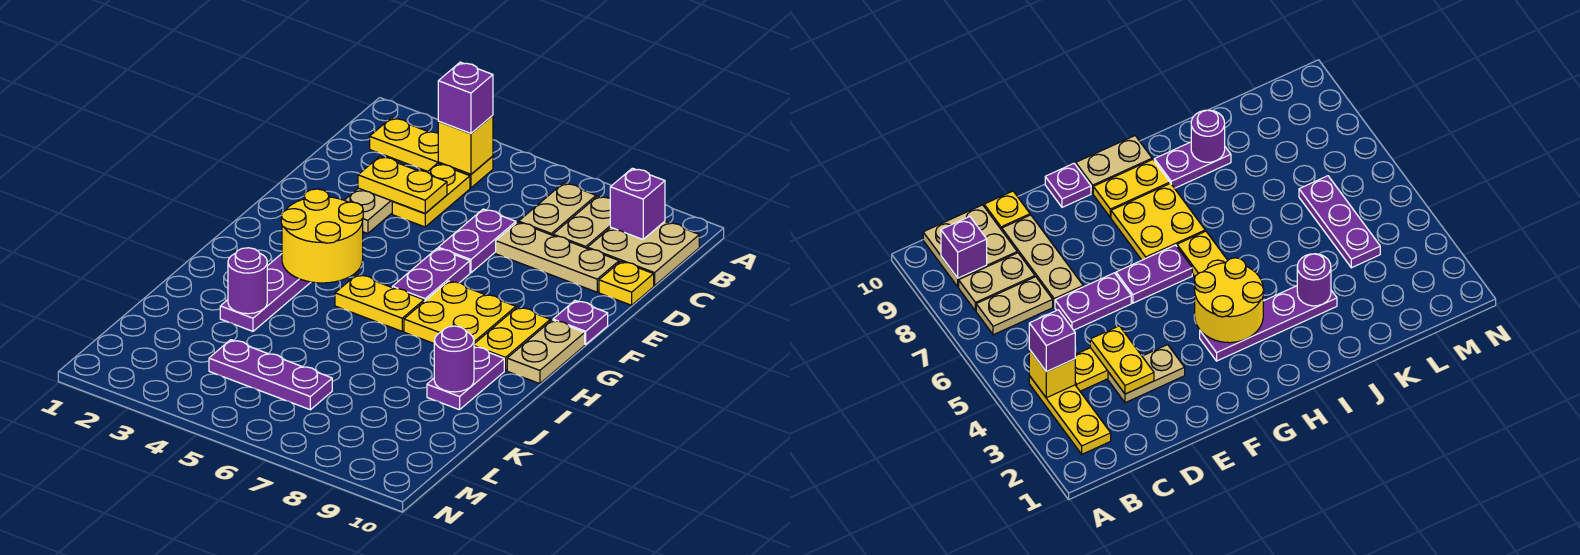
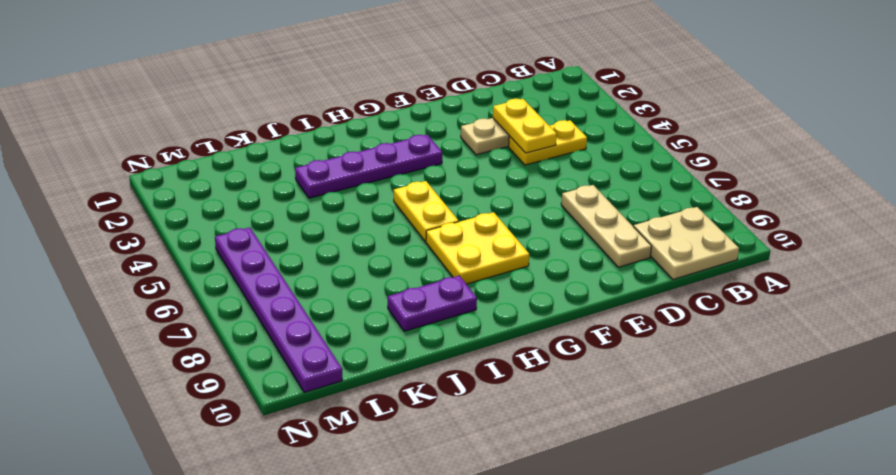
purple plate M5:M10 level 1 -> none
none -> yellow plate B2:B4 level 1
none -> tan plate B7:C7 level 1
none -> tan plate B8:C8 level 1

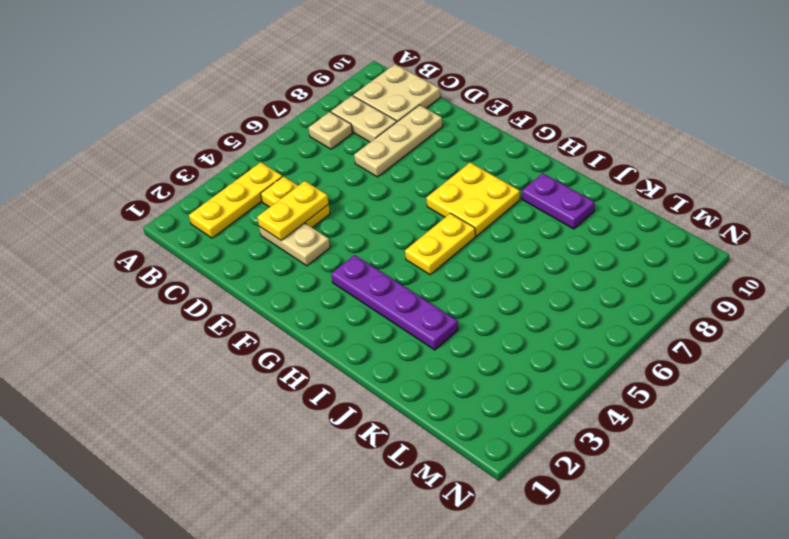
tan plate B7 level 1 -> tan plate B7:C7 level 1
none -> purple plate D6:E6 level 1
none -> yellow plate D10 level 1
none -> purple plate F6:G6 level 1

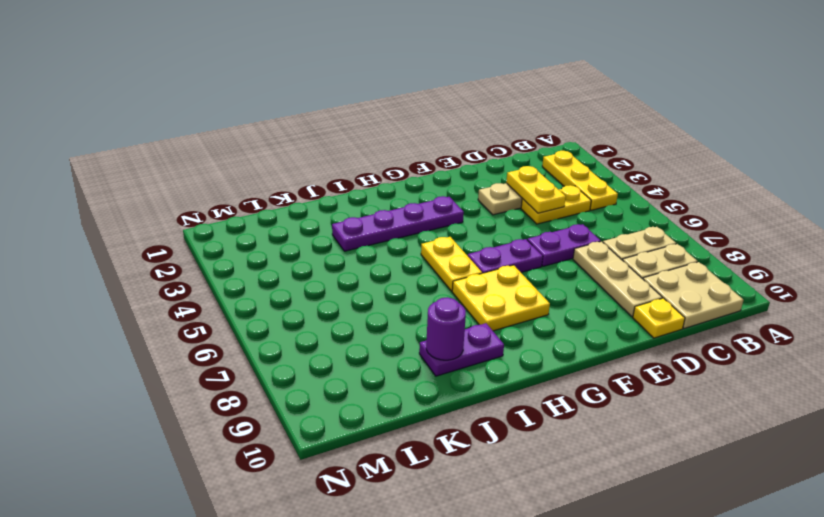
none -> purple plate F10 level 1
none -> yellow plate G9:H9 level 1
none -> tan plate G10:H10 level 1

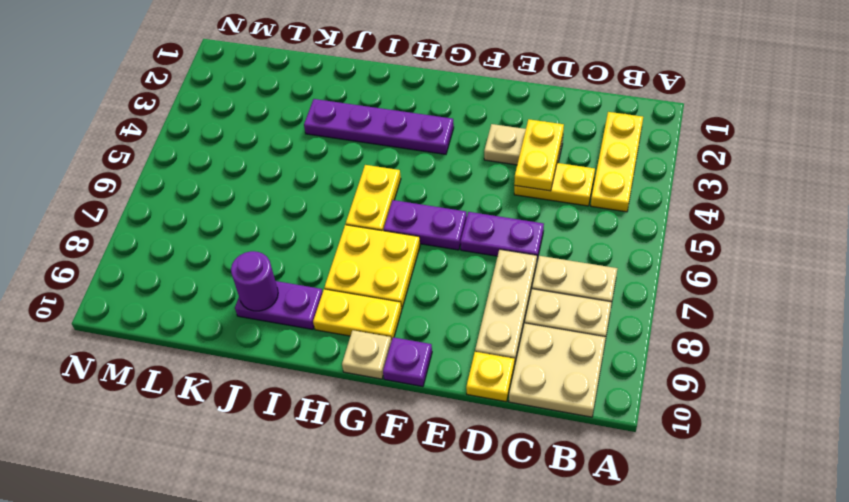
tan plate G10 level 1 -> tan plate G10:H10 level 1
none -> purple plate L4:L6 level 1
none -> yellow brick B4 level 2
none -> purple brick B9 level 2

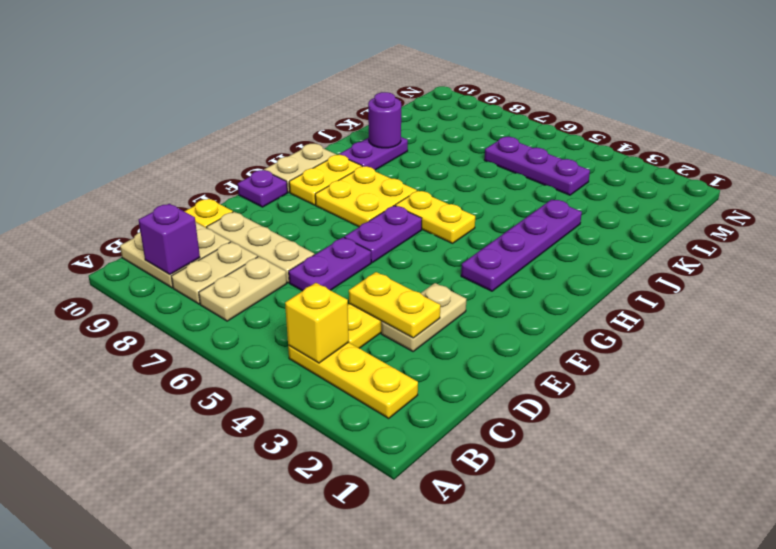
none -> yellow round brick G3:H4 level 2
none -> purple round brick J3 level 2
none -> purple brick B4 level 3

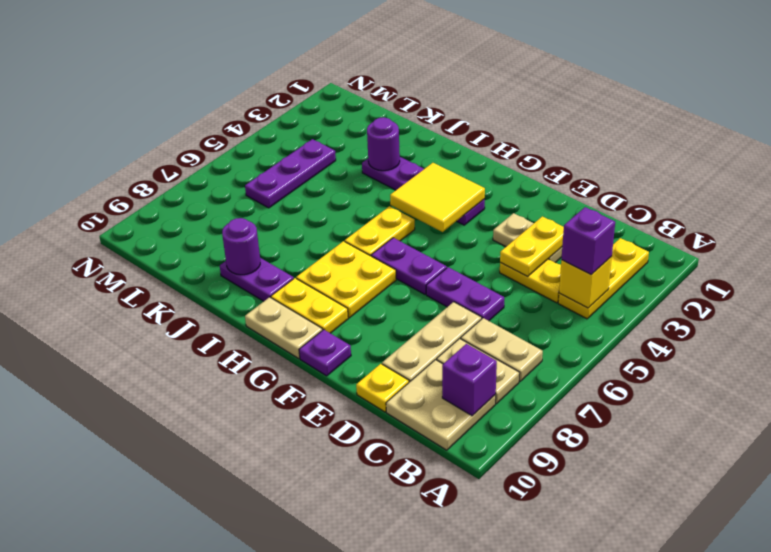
yellow tile G3:H4 level 2 -> yellow round brick G3:H4 level 2

